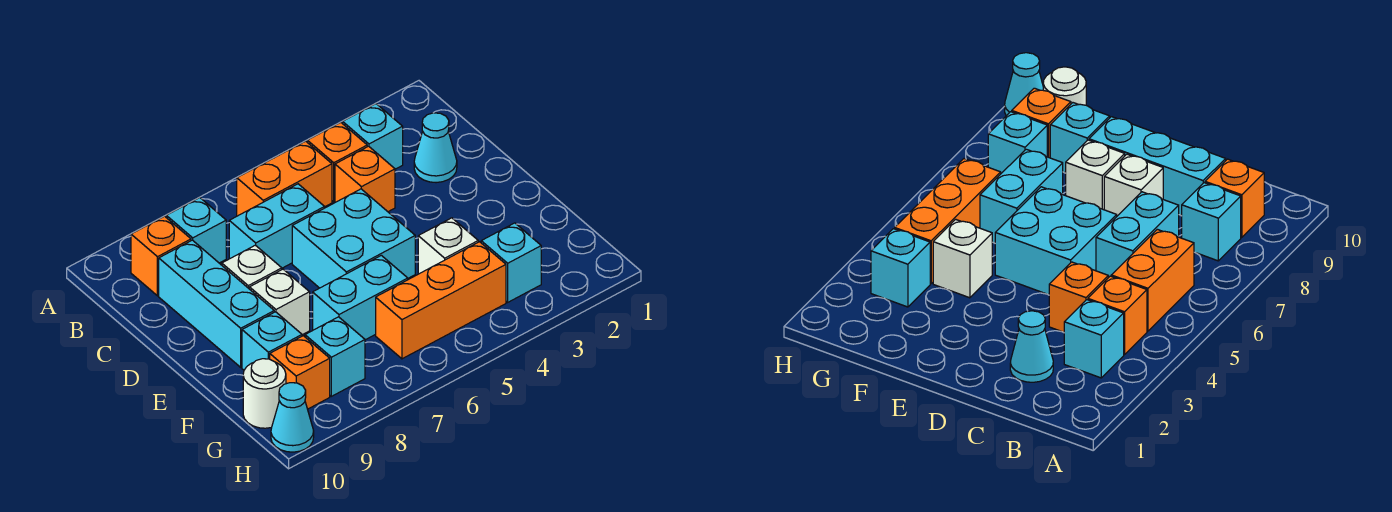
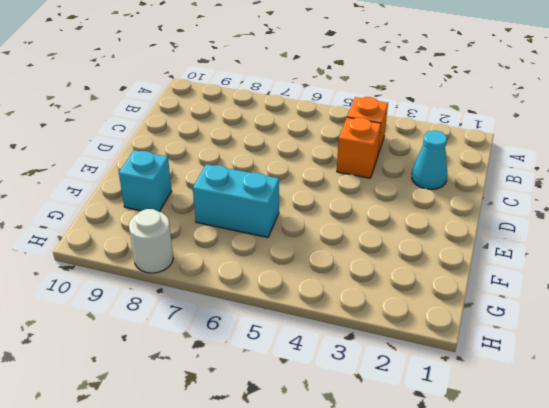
white round brick H8 level 1 -> white round brick G10 level 1
none -> cyan brick B3 level 1
none -> orange brick B5:B6 level 1
none -> cyan brick B8 level 1

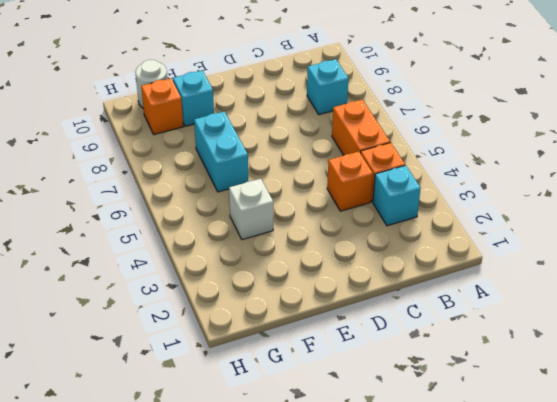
none -> orange brick B9 level 1
none -> cyan cone C2 level 1
none -> cyan brick C6:C7 level 1

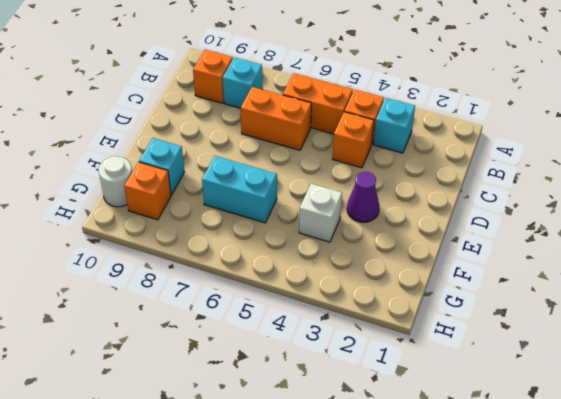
orange brick C6:C7 level 1 -> cyan brick C6:C7 level 1
purple cone E3 level 1 -> none
none -> cyan cone C2 level 1
none -> cyan brick C9:E9 level 1
none -> cyan brick D5:E6 level 1

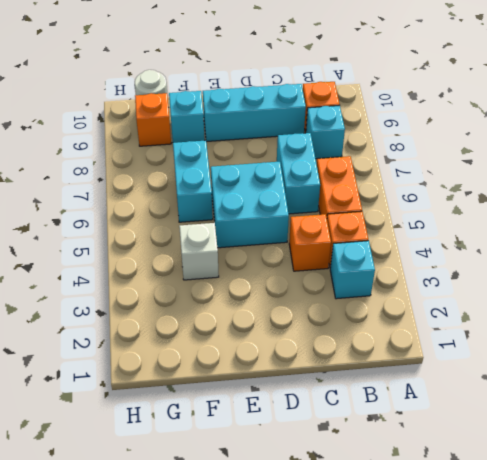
none -> cyan cone C2 level 1
none -> white brick D8 level 1
none -> white brick E8 level 1

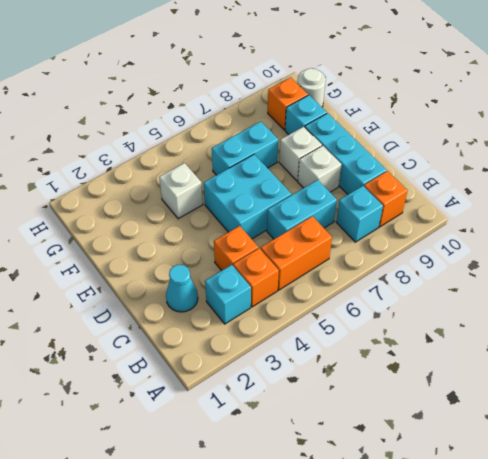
none -> cyan brick G3 level 1
none -> orange brick G4:G6 level 1
none -> cyan brick G8 level 1

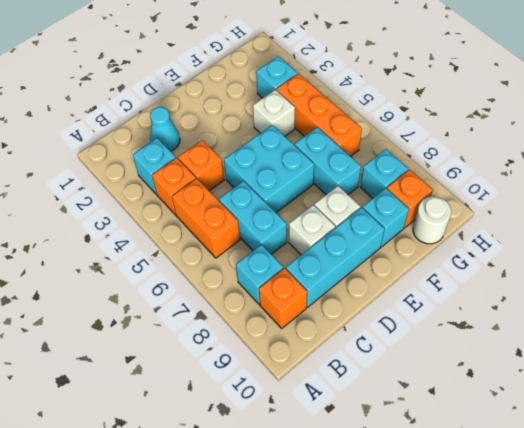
none -> cyan cone H10 level 1

